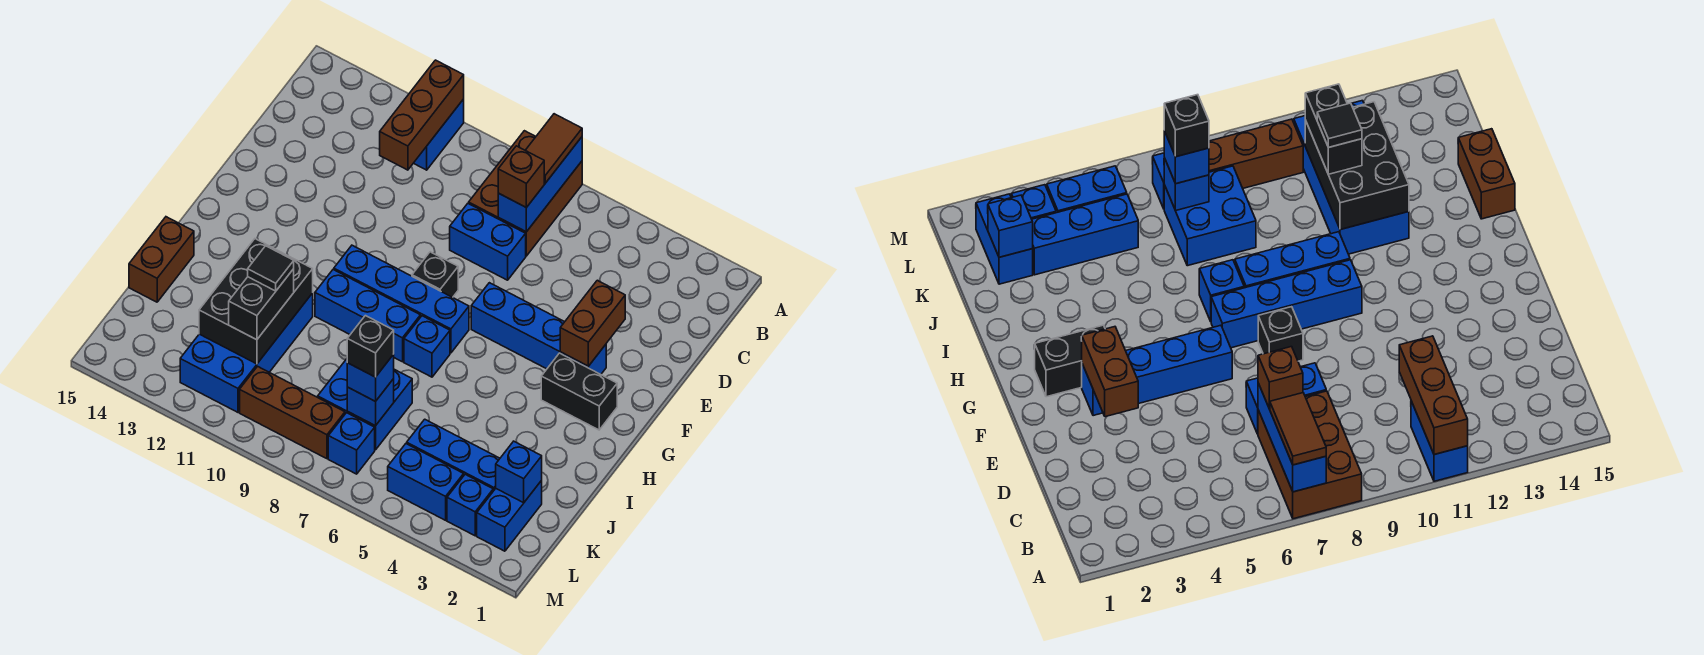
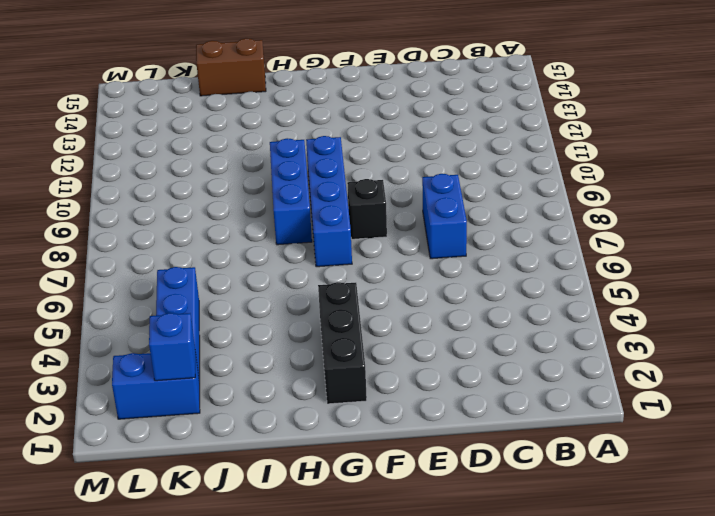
black brick G2:G4 level 1 -> black brick G2:G3 level 1
none -> brown brick A7:C8 level 1
none -> blue brick A11:B11 level 1
none -> blue brick F3:F6 level 1
none -> blue brick H7 level 1

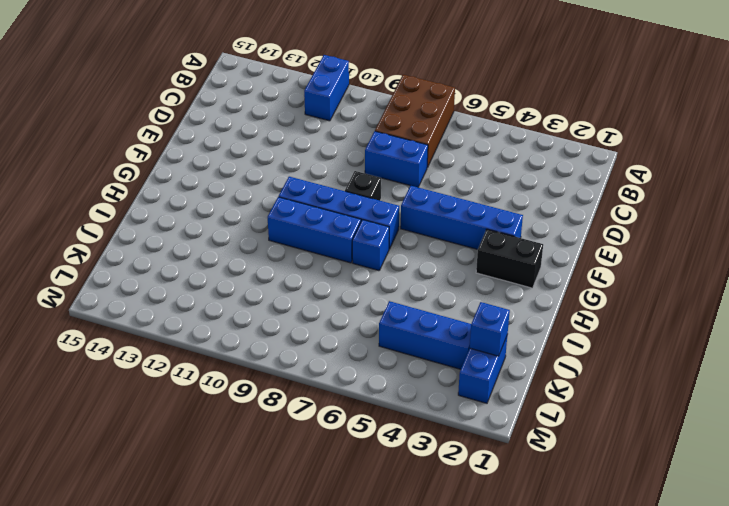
none -> blue brick I11:L12 level 1
none -> brown brick I15:J15 level 1
none -> blue brick J7:K8 level 1
none -> blue brick L3 level 1

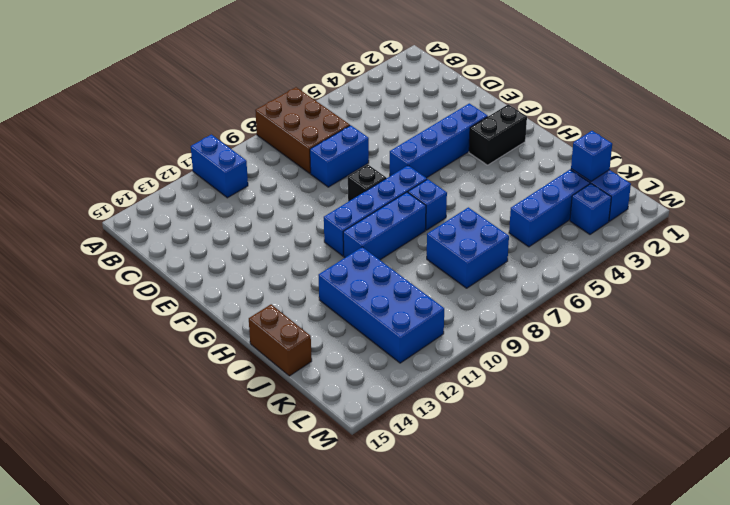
none -> blue brick L4:L5 level 1
none -> blue brick L7 level 1
none -> brown brick L8:L10 level 1
none -> blue brick A7:C7 level 2

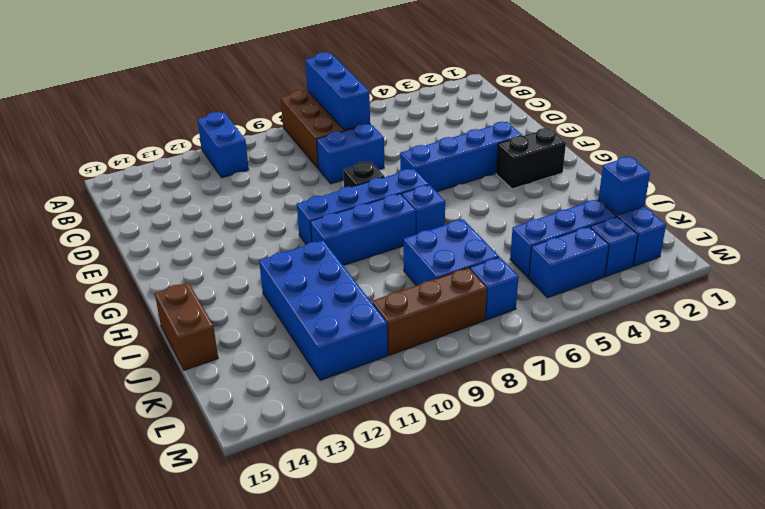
none -> brown brick A11:C11 level 2
none -> brown brick E3:F3 level 2
none -> black brick I11:K12 level 2
none -> blue brick K7 level 2

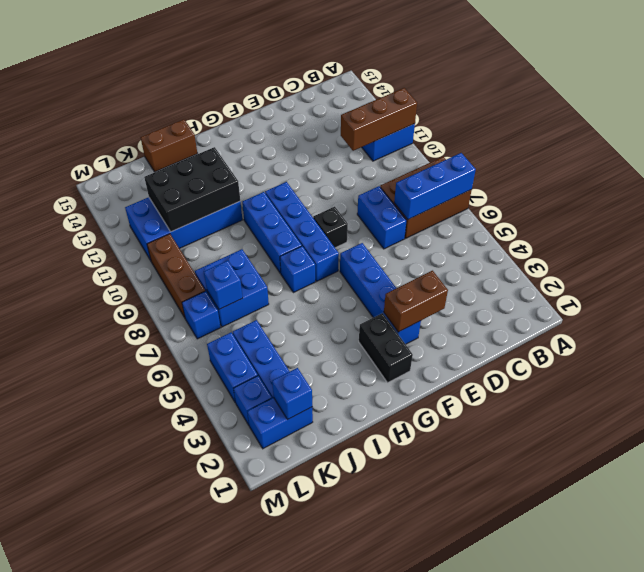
none -> brown tile A7:B7 level 3
none -> brown brick C7 level 3
none -> black brick J11:K11 level 3
none -> blue brick K7 level 3

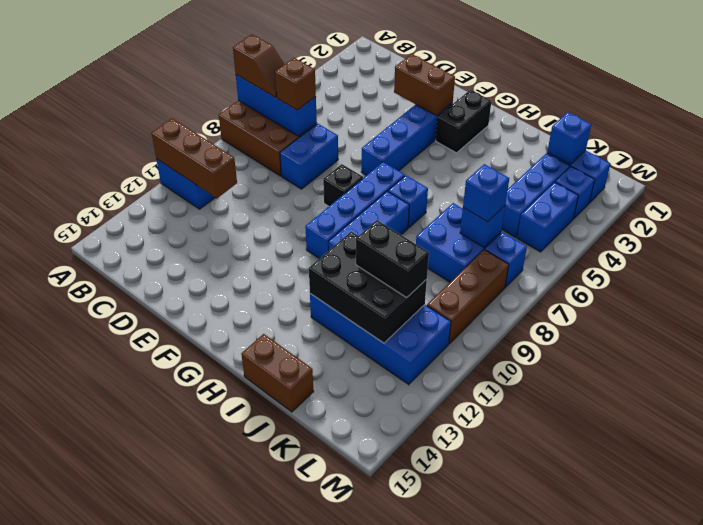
brown slope A7:B7 level 3 top A -> brown tile A7:B7 level 3
none -> black tile J11 level 4
none -> black brick K7 level 4

